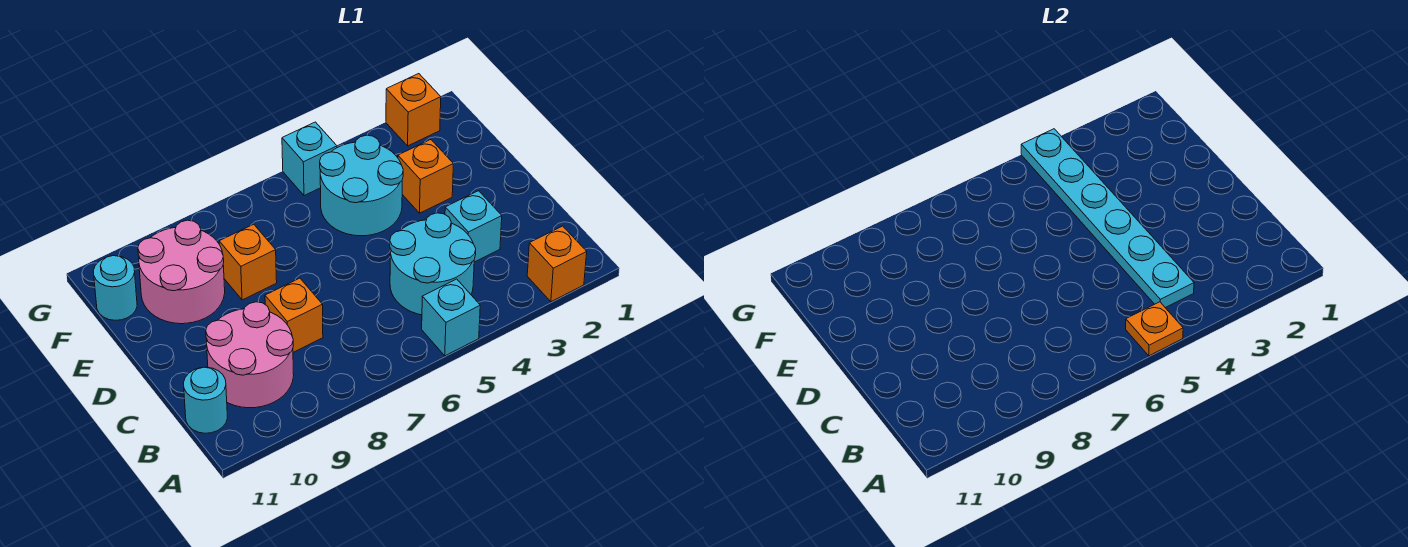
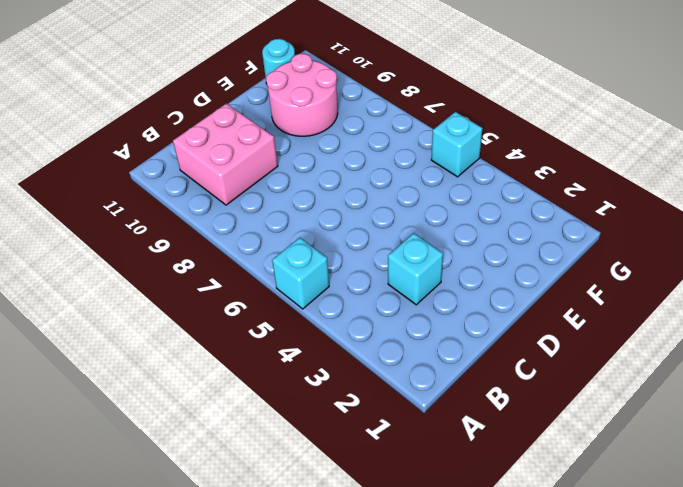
pink brick B9:C10 level 1 -> pink round brick B9:C10 level 1
none -> orange brick A2 level 1
none -> cyan round brick B4:C5 level 1
none -> cyan round brick B11 level 1

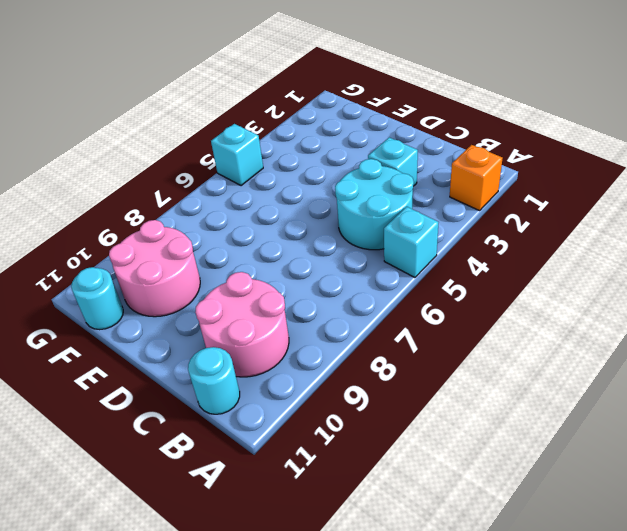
none -> orange brick C8 level 1
none -> orange brick E3 level 1
none -> cyan round brick E4:F5 level 1

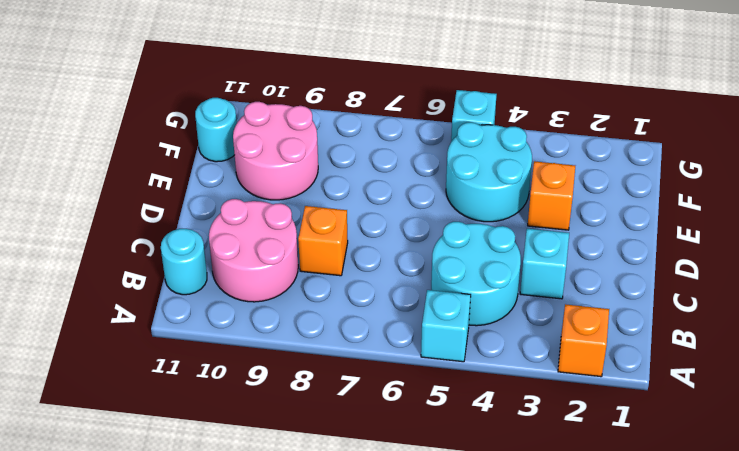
none -> orange brick E8 level 1
none -> orange brick G2 level 1
none -> orange plate A5 level 2

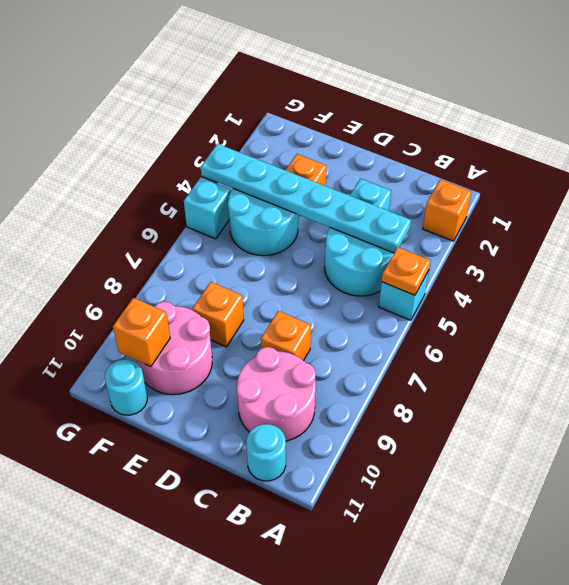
orange brick F10 level 2 -> orange brick G2 level 1

